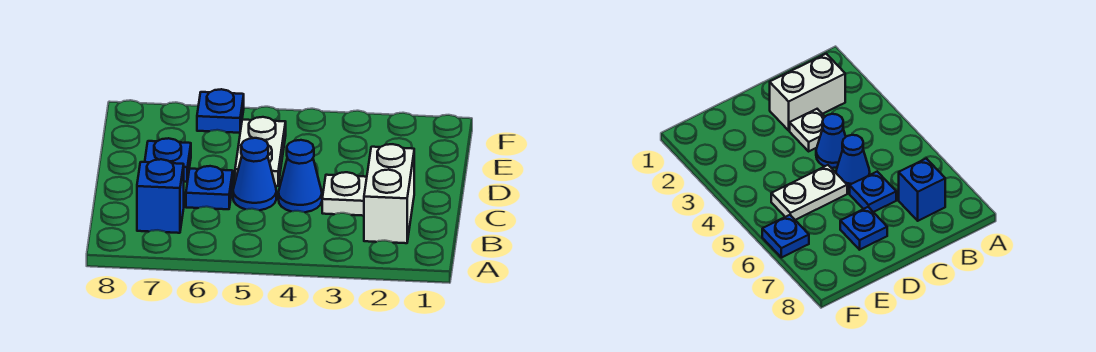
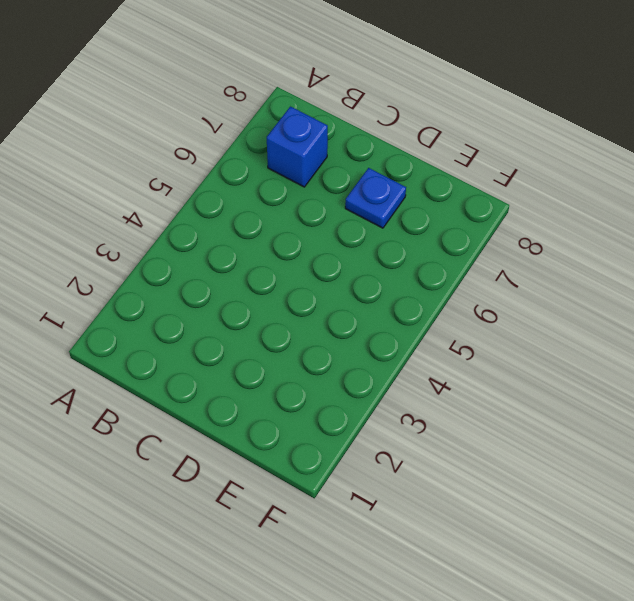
none -> white brick B2:C2 level 1
none -> white plate C3 level 1

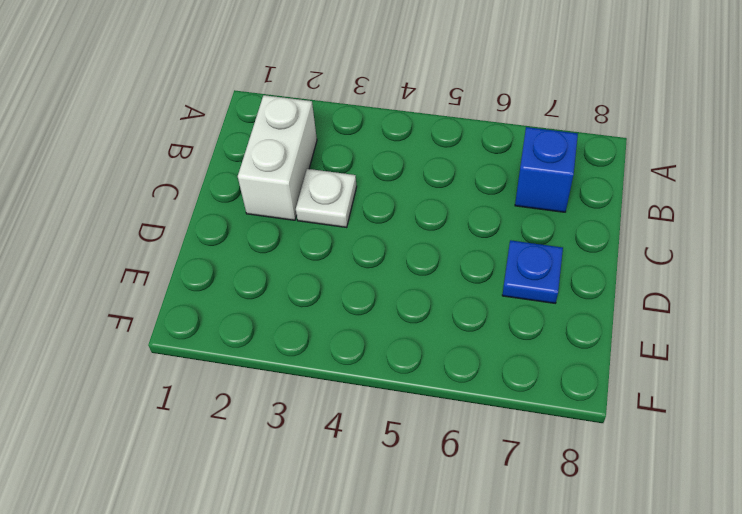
none -> blue cone C4 level 1
none -> blue cone C5 level 1

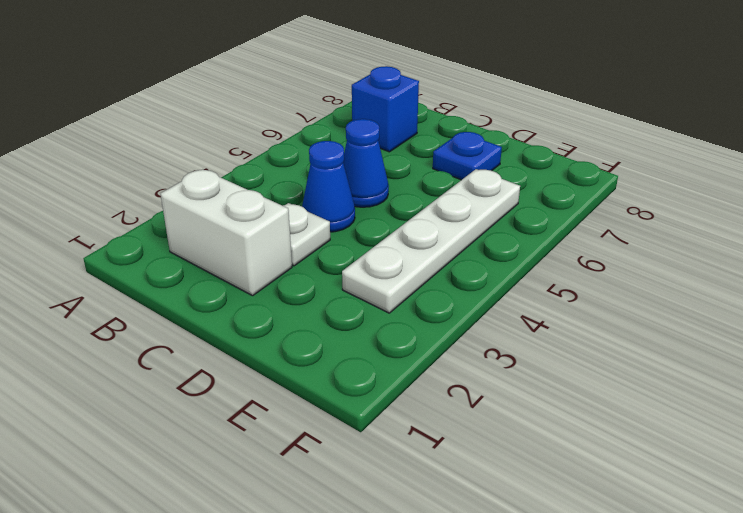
white plate E3:E6 level 1 -> white plate D5:E5 level 1
none -> blue plate C6 level 1
none -> blue plate F6 level 1

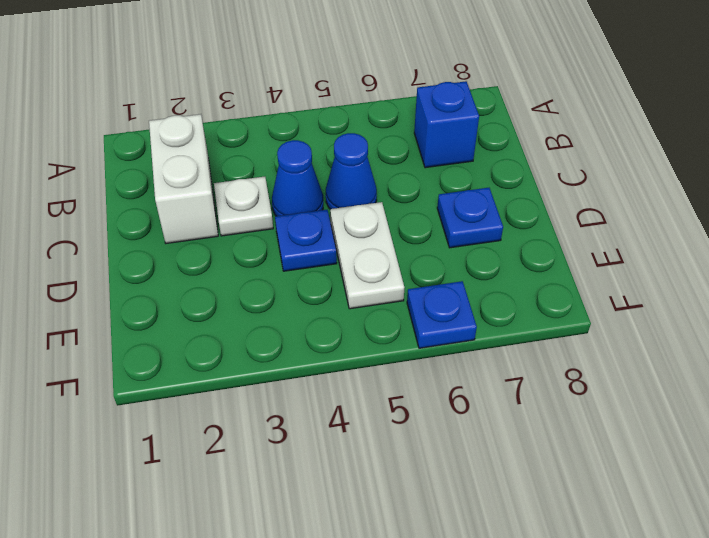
blue plate D4 level 1 -> blue plate C6 level 1

